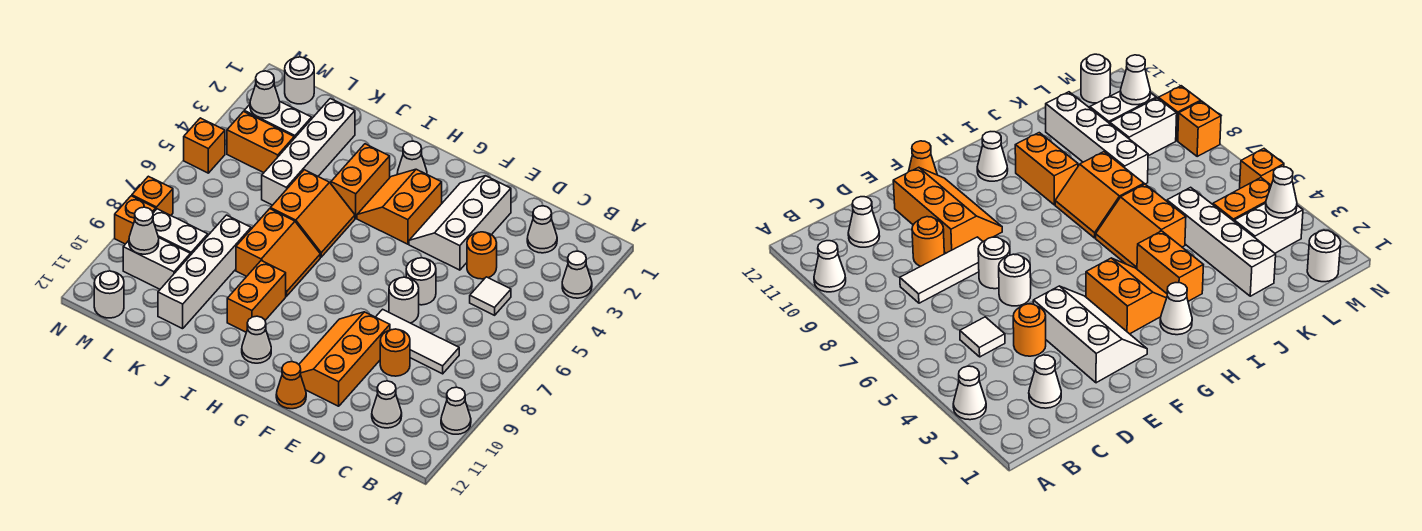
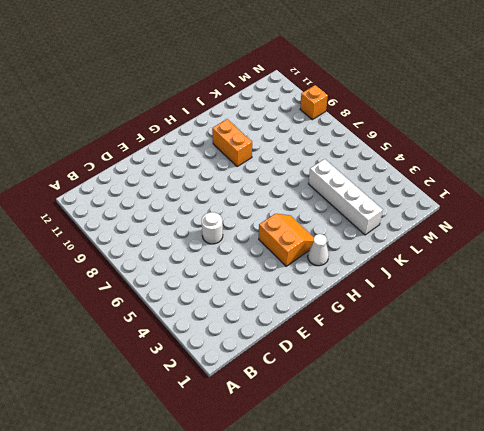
none -> white cone A3 level 1
none -> white cone A10 level 1
none -> white cone C2 level 1
none -> white tile C5 level 1

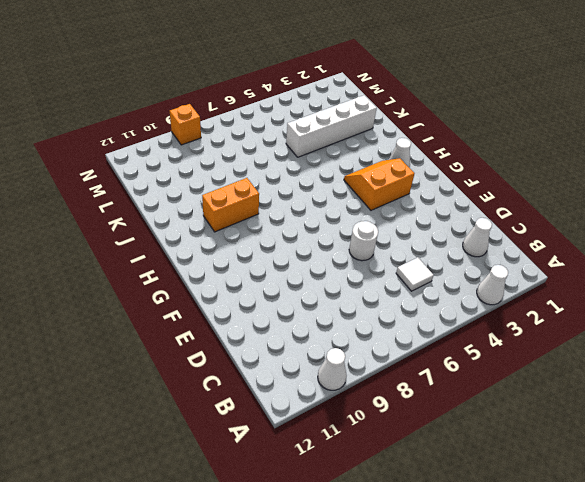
none -> white tile C8:E8 level 1
none -> white cone C11 level 1
none -> orange round brick D4 level 1
none -> orange round brick D9 level 1

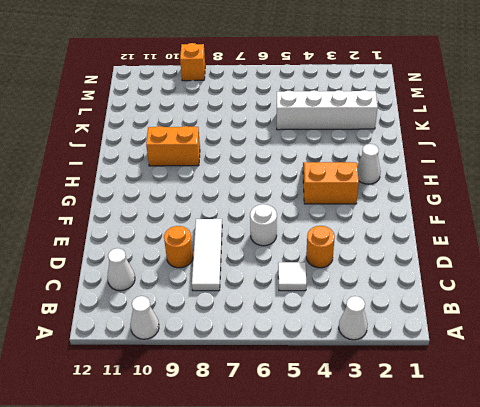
none -> white cone C2 level 1
none -> white slope E2:F4 level 1 top E
none -> white round brick E7 level 1
none -> orange slope E9:F11 level 1 top E

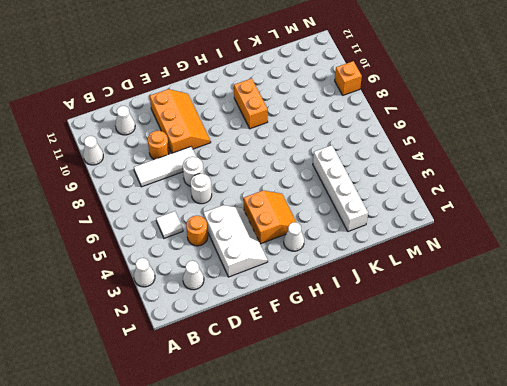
none -> orange cone F12 level 1
none -> white cone H11 level 1
none -> orange brick I3:I4 level 1
none -> orange slope I5:J6 level 1 top J

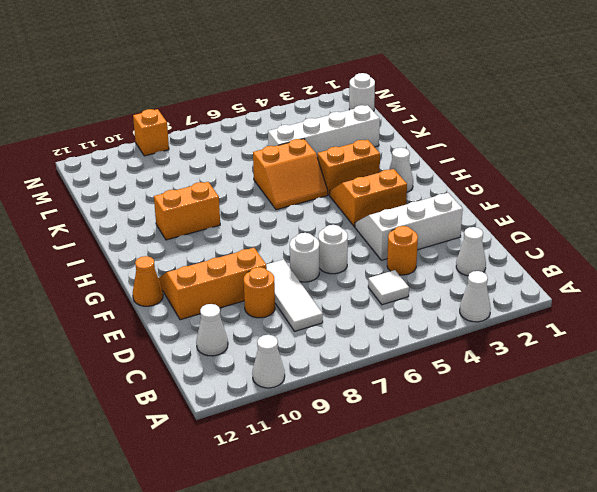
none -> white cone H11 level 1
none -> orange slope I7:J8 level 1 top J
none -> white brick K8:K11 level 1
none -> white brick L3:M3 level 1

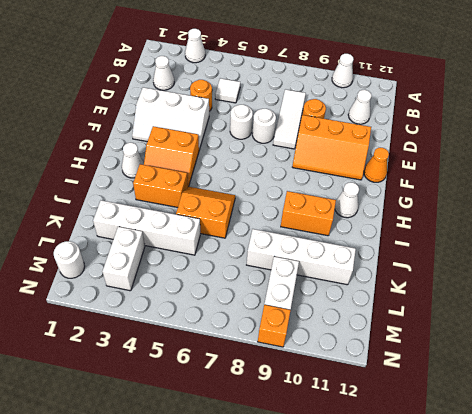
none -> orange slope I7:J8 level 1 top J
none -> orange brick L4:M4 level 1
none -> white brick L10:M10 level 1
none -> white round brick M12 level 1

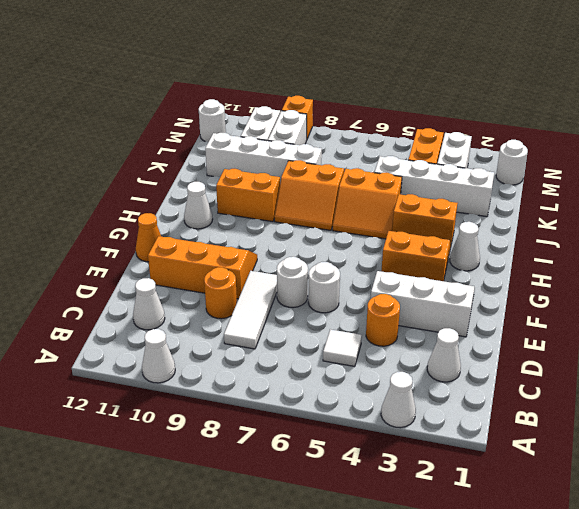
none -> orange brick N5 level 1
none -> orange brick N8 level 1
none -> white cone M3 level 2
none -> white cone M10 level 2

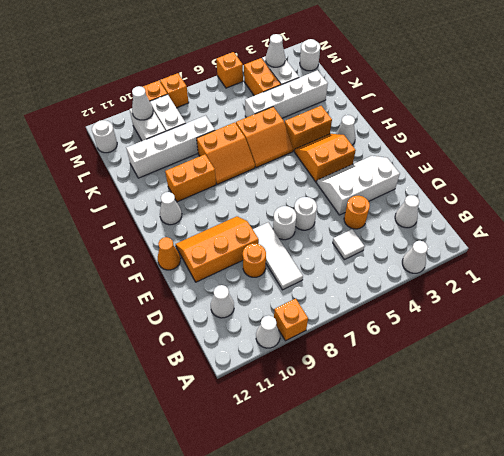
orange brick A9 level 1 -> none

